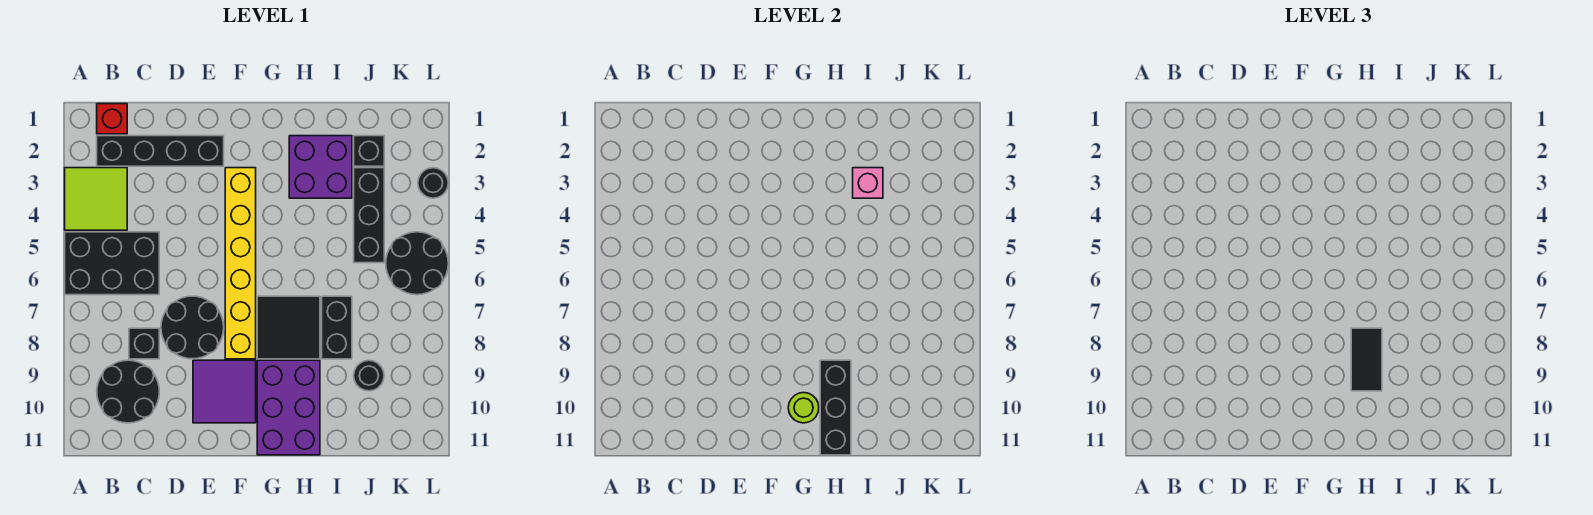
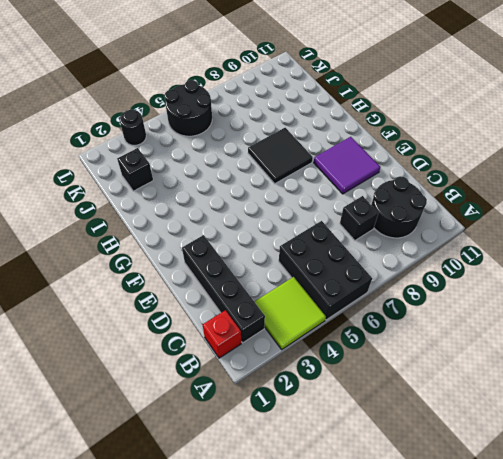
none -> black round brick D7:E8 level 1
none -> yellow brick F3:F8 level 1
none -> purple brick G9:H11 level 1

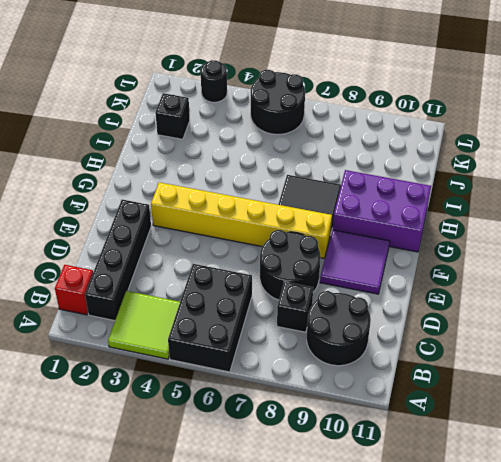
none -> purple brick H2:I3 level 1
none -> black brick I7:I8 level 1
none -> black brick J3:J5 level 1

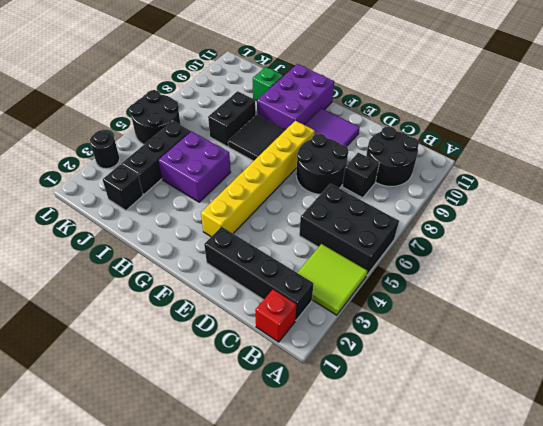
purple brick H4:I5 level 1 -> purple brick H2:I3 level 1
green brick I10 level 1 -> none
none -> black round brick J9 level 1
none -> lime round brick G10 level 2
none -> black brick H9:H11 level 2

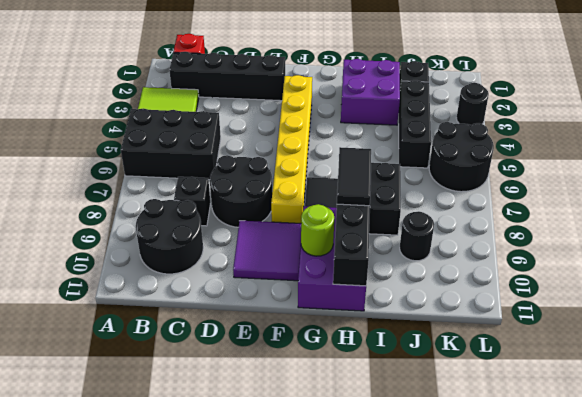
none -> pink brick I3 level 2

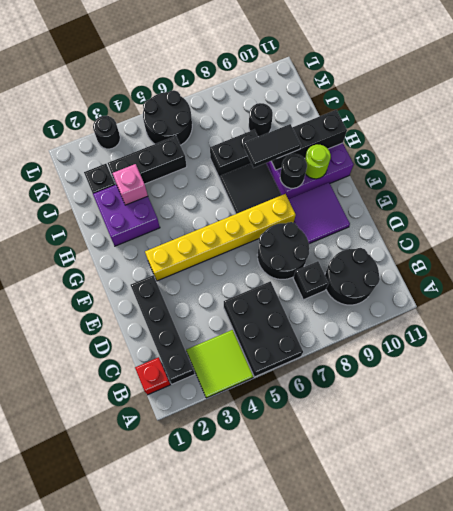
black round brick G9 level 2 -> none

